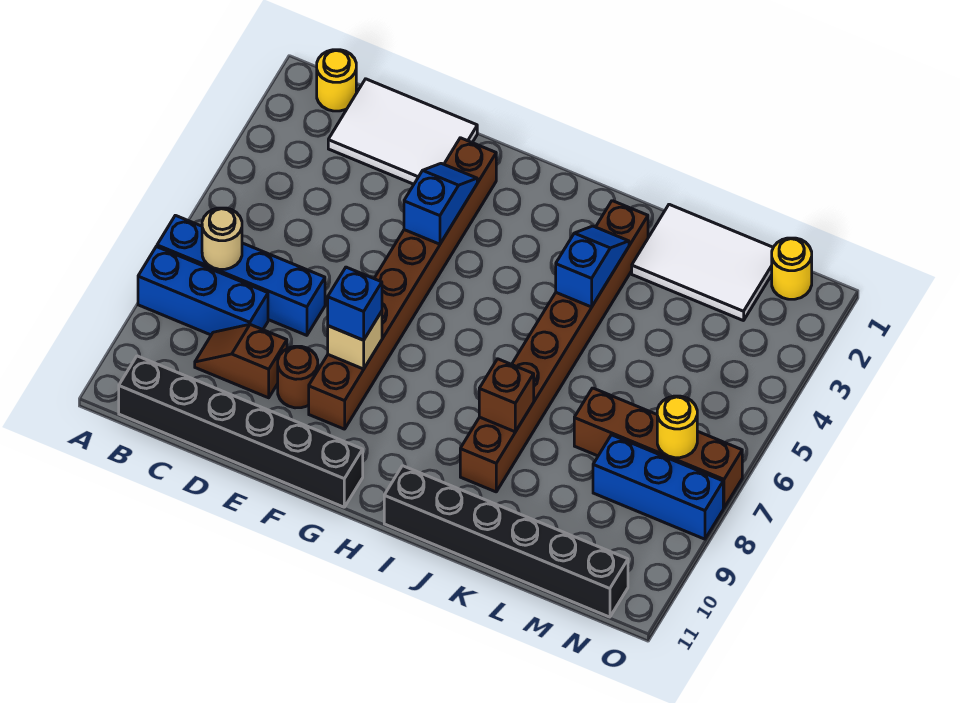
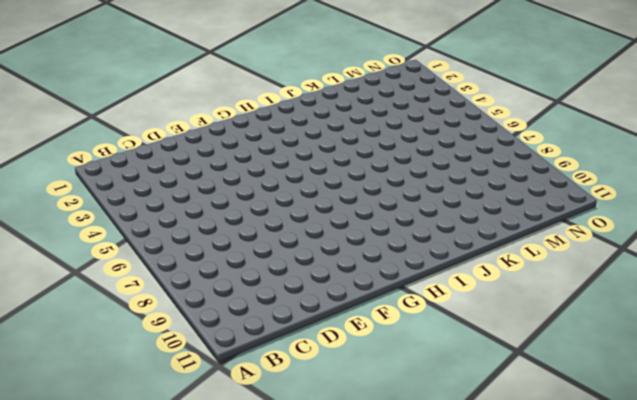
none -> blue brick A7:D7 level 1
none -> blue brick A8:C8 level 1
none -> yellow round brick B1 level 1

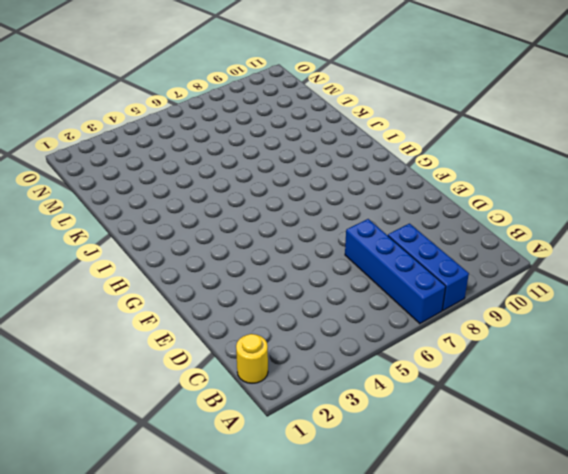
none -> black brick B11:G11 level 1
none -> white tile C1:E2 level 1
none -> brown slope C9:D9 level 1 top D

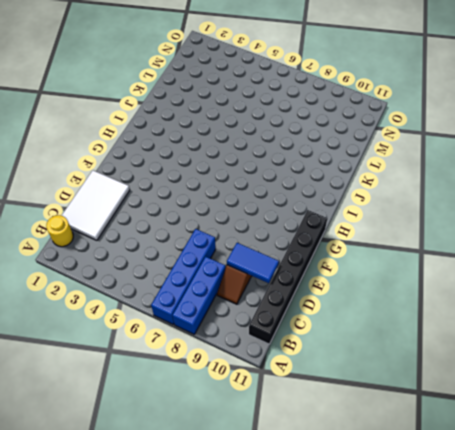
blue tile D9:D10 level 2 -> none
none -> brown round brick E9 level 1
none -> brown brick F2:F9 level 1
none -> black brick I11:N11 level 1

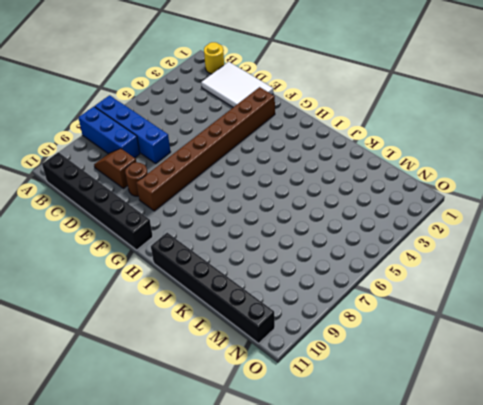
none -> brown brick J2:J9 level 1
none -> white tile K1:M2 level 1
none -> brown brick L7:O7 level 1

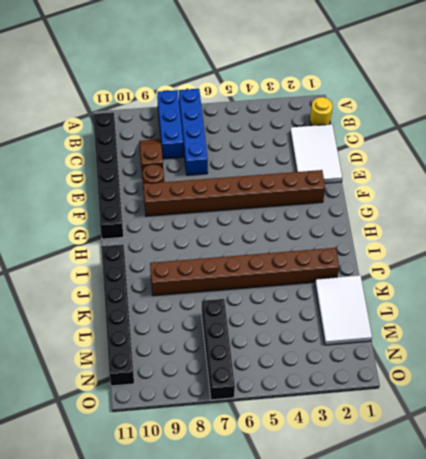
black brick L7:O7 level 1 -> brown brick L7:O7 level 1
none -> blue brick M8:O8 level 1
none -> yellow round brick N1 level 1
none -> tan round brick B7 level 2

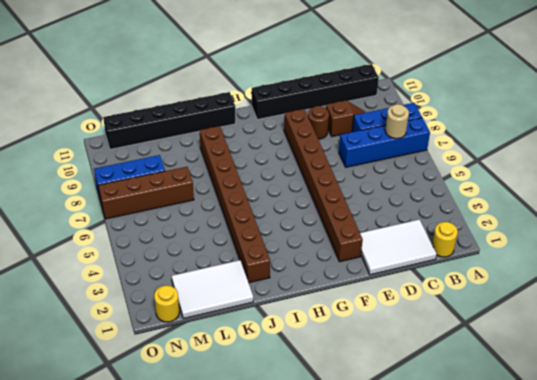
none -> blue slope F3:F4 level 2 top 4
none -> tan brick F8 level 2
none -> blue slope J3:J4 level 2 top 4

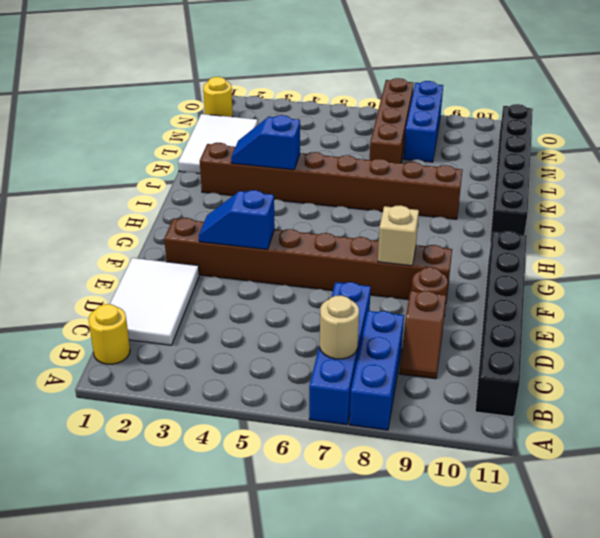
none -> brown brick J8 level 2
none -> yellow round brick N7 level 2
none -> blue brick F8 level 3

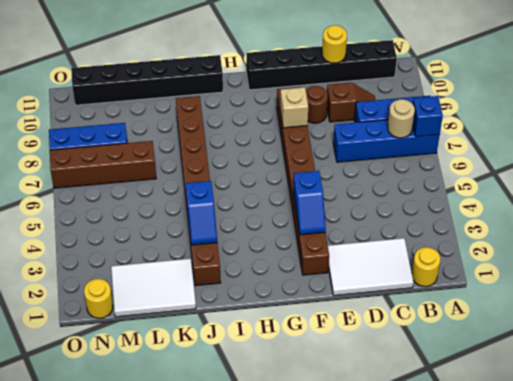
blue brick A7 level 2 -> blue brick F8 level 3
yellow round brick D11 level 2 -> yellow round brick N7 level 2
none -> brown brick J8 level 2

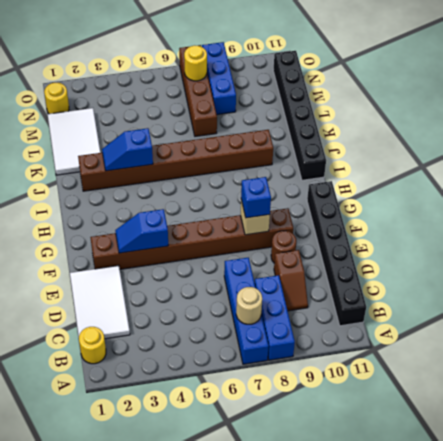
none -> brown brick J8 level 2

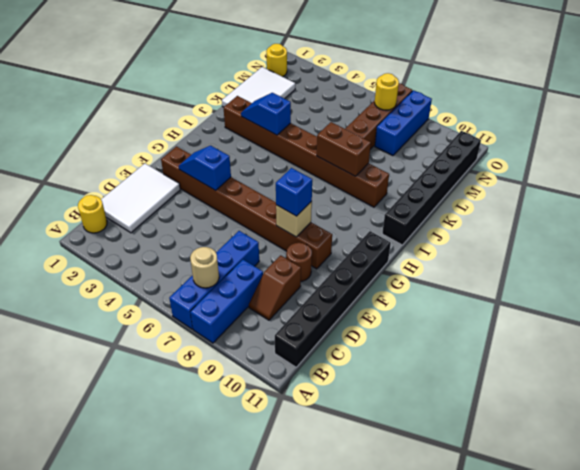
brown brick J7:J8 level 2 -> brown brick J8 level 2

